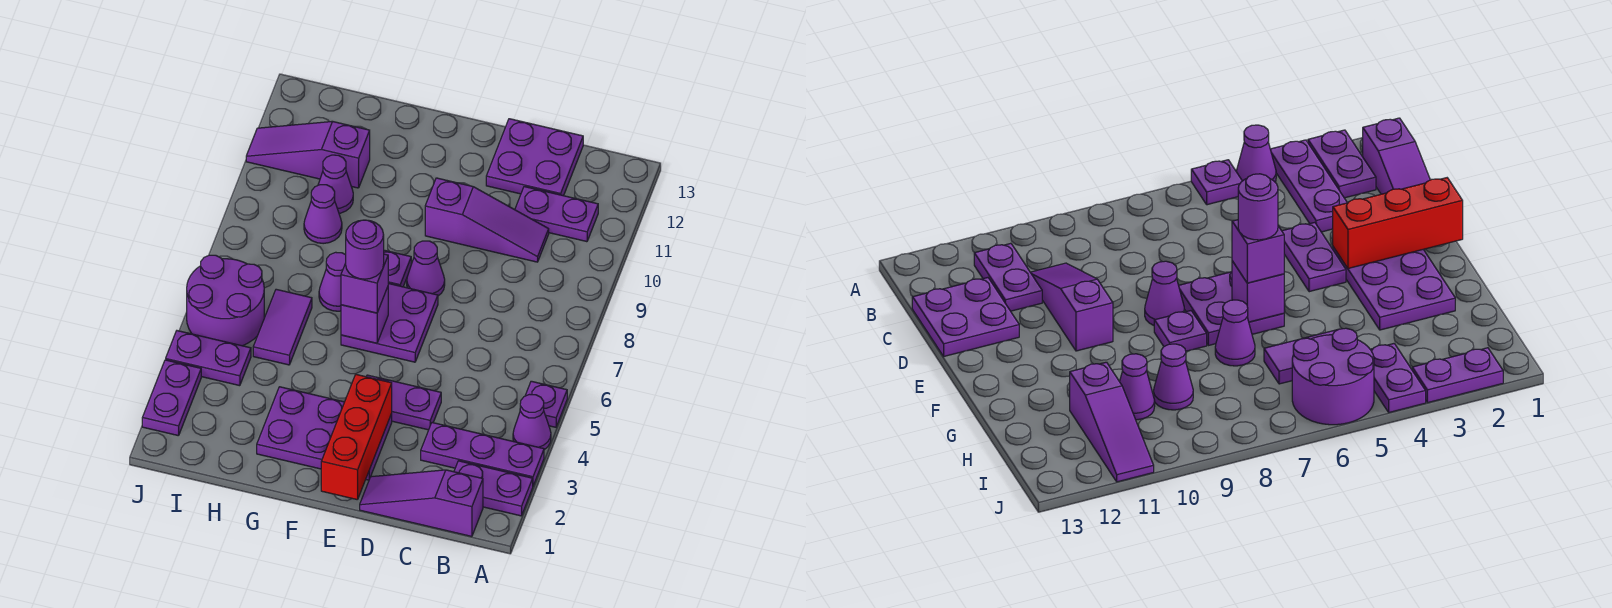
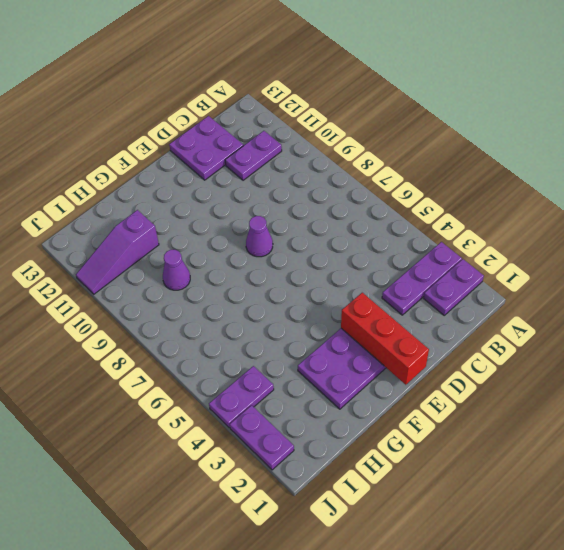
none -> purple cone A4 level 1
none -> purple plate A5 level 1
none -> purple slope B1:D1 level 1 top B

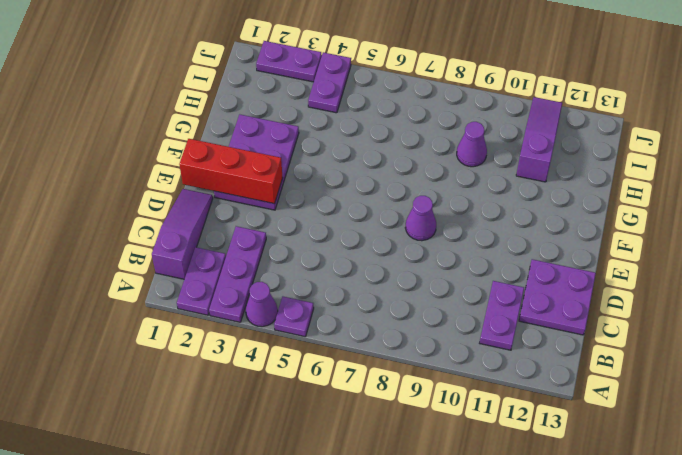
none -> purple slope C10:E10 level 1 top E
none -> purple plate D4:E4 level 1
none -> purple plate E6:F7 level 1

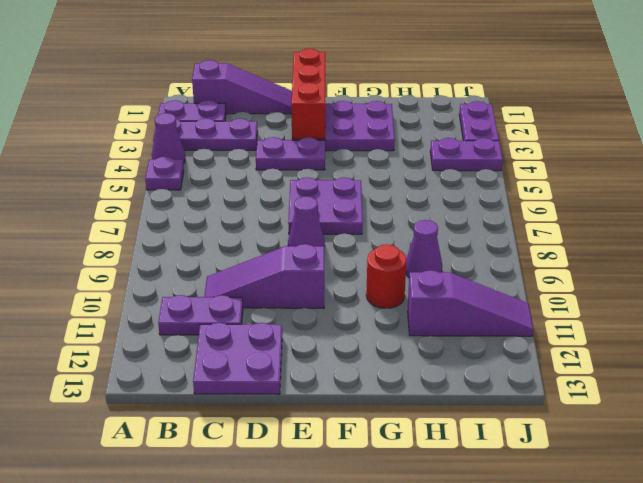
red round brick G10 level 1 -> none
none -> purple plate F8 level 1
none -> purple cone G7 level 1
none -> purple tile H5:H6 level 1

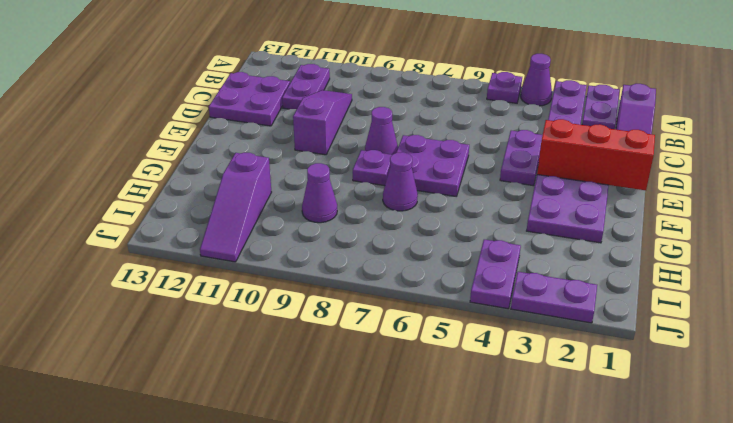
none -> purple tile H5:H6 level 1
none -> purple cone H10 level 1
none -> purple round brick I5:J6 level 1

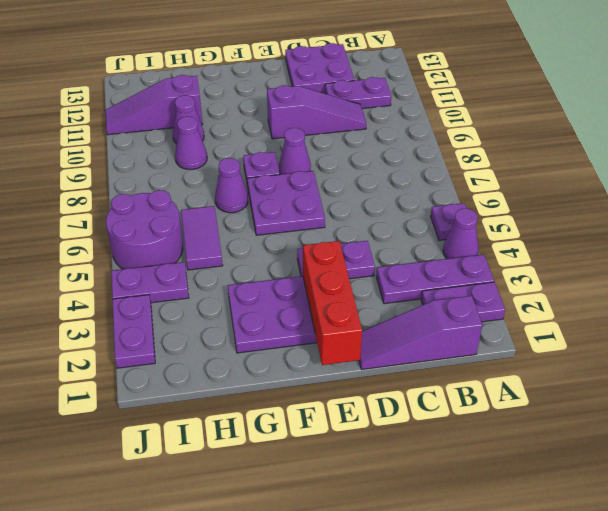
none -> purple brick F6 level 2
none -> purple brick F6 level 3
none -> purple round brick F6 level 4

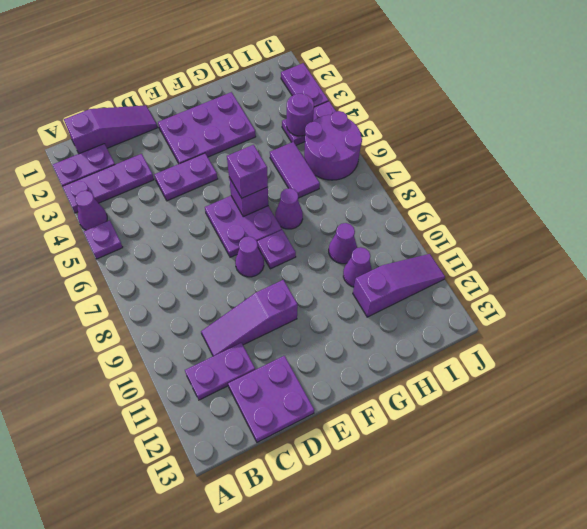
purple round brick I4 level 2 -> purple round brick F6 level 4
none -> red brick E1:E3 level 2

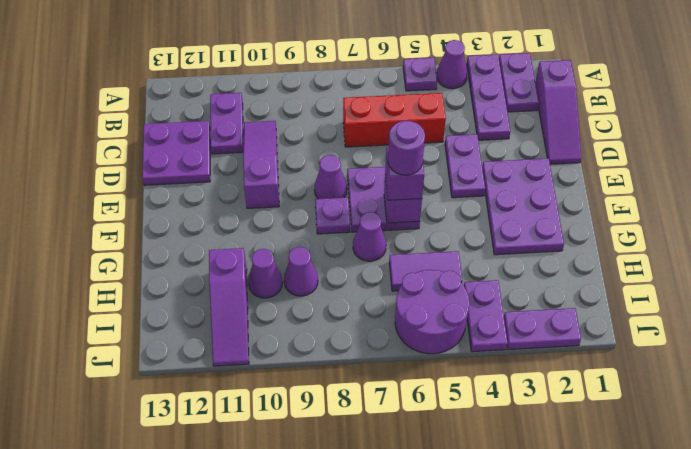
red brick C5:C7 level 1 -> red brick E1:E3 level 2

